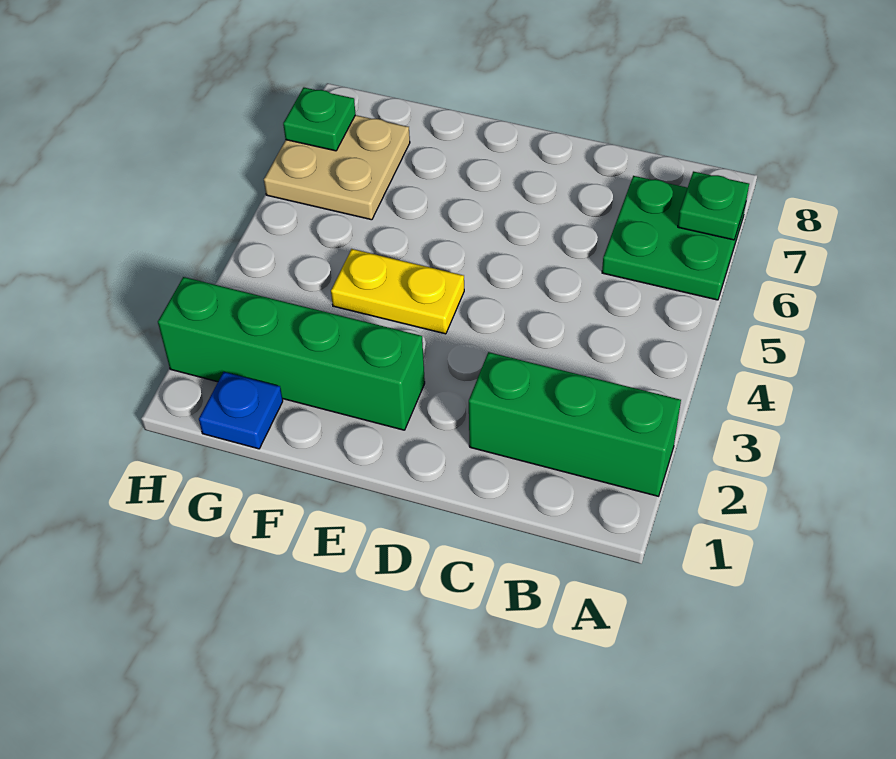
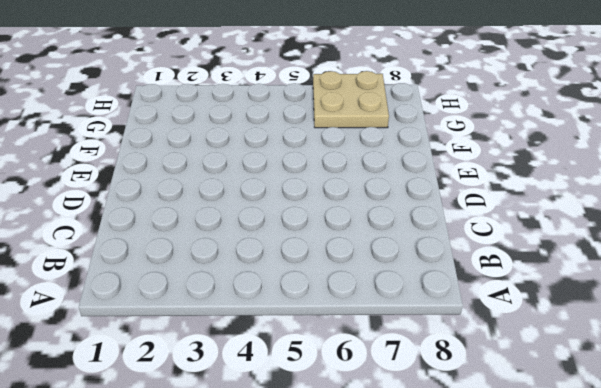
none -> green brick A2:C2 level 1
none -> green plate A6:B7 level 1

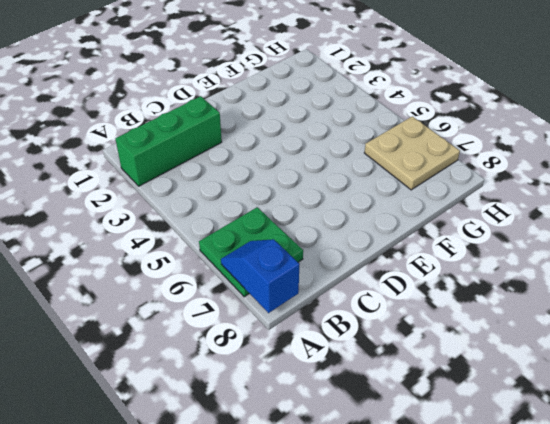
blue slope A7:A8 level 2 top 8 -> green plate A7 level 2
none -> green brick E2:H2 level 1
none -> yellow plate E4:F4 level 1

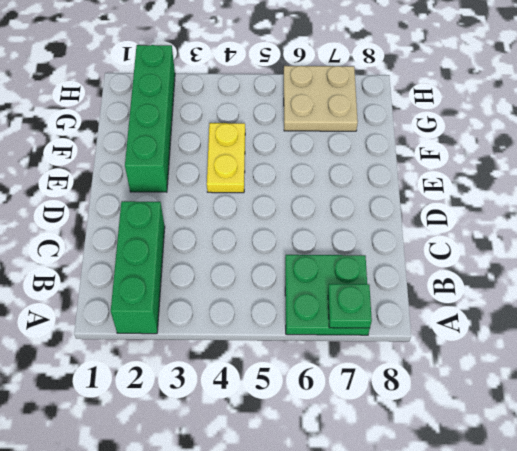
none -> blue plate G1 level 1
none -> green plate H7 level 2

